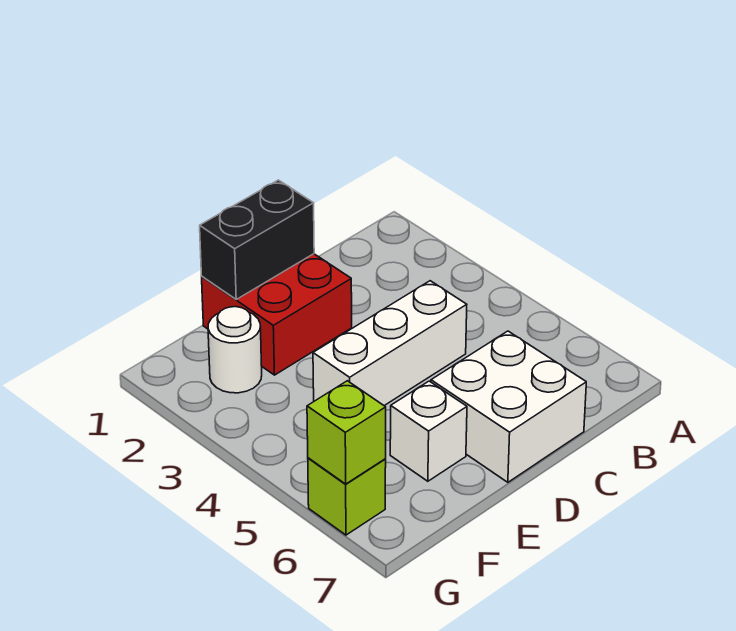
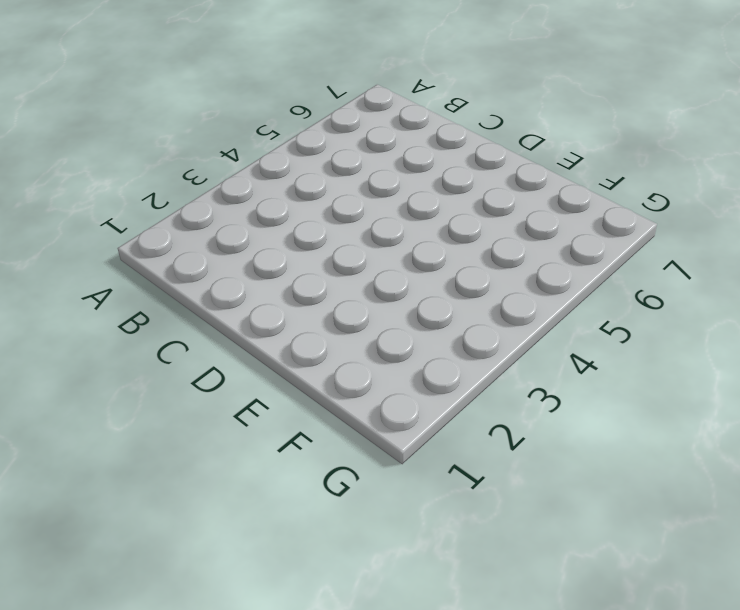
none -> white brick C4:E4 level 1
none -> white brick C6:D7 level 1

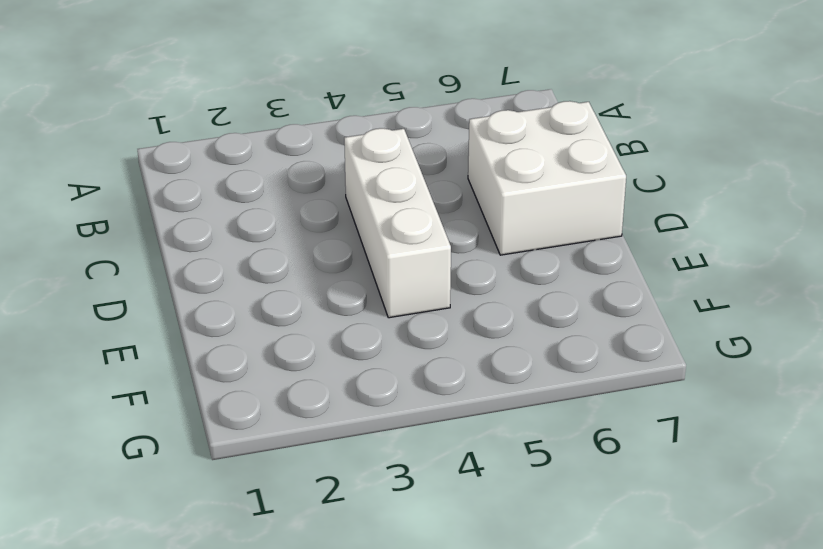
none -> red brick D1:E2 level 1
none -> white brick E6 level 1

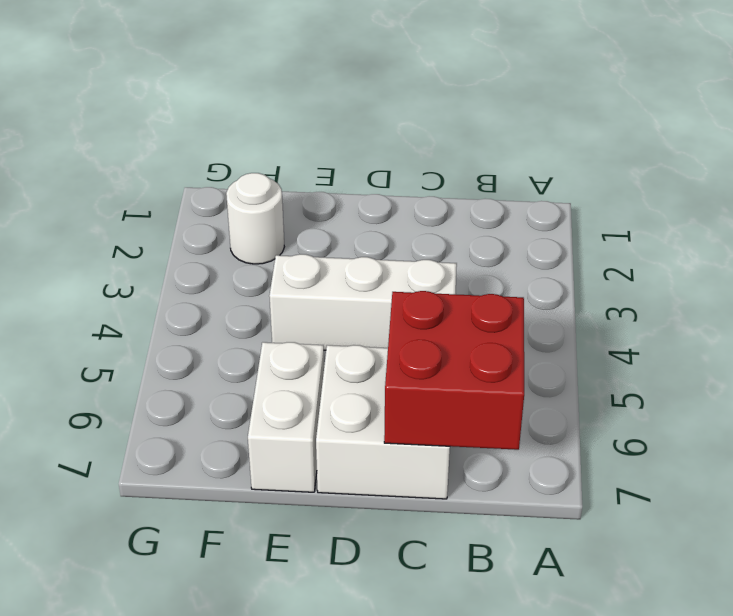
red brick B6:C7 level 2 -> red brick D1:E2 level 1
white brick E6:E7 level 1 -> white brick E6 level 1
none -> lime brick G6 level 1
none -> black brick D1:E1 level 2

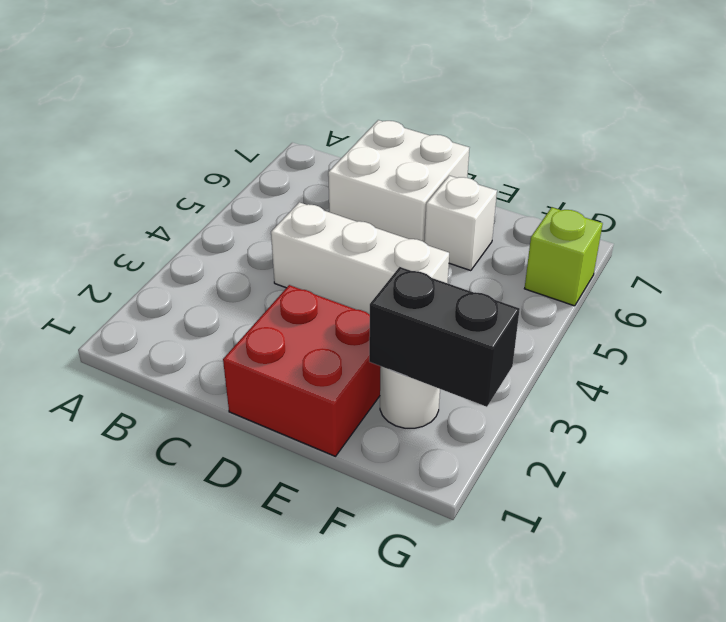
black brick F2:G2 level 2 -> black brick D1:E1 level 2
none -> lime brick G6 level 2

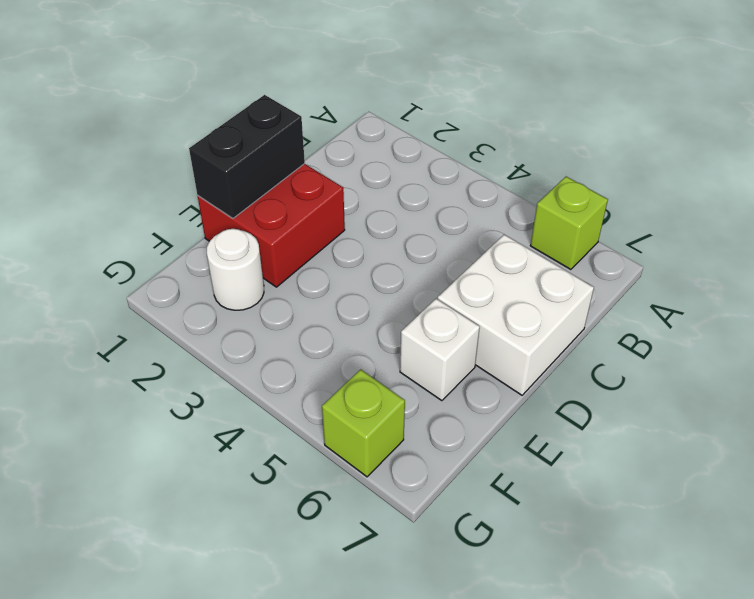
lime brick A6 level 1 -> lime brick G6 level 2
none -> white brick C4:E4 level 1

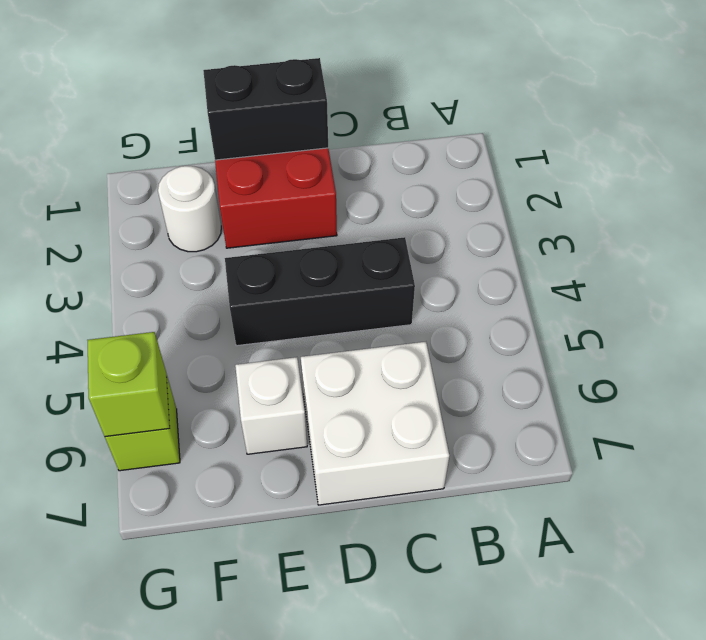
black brick C4:E4 level 1 -> white brick C4:E4 level 1

